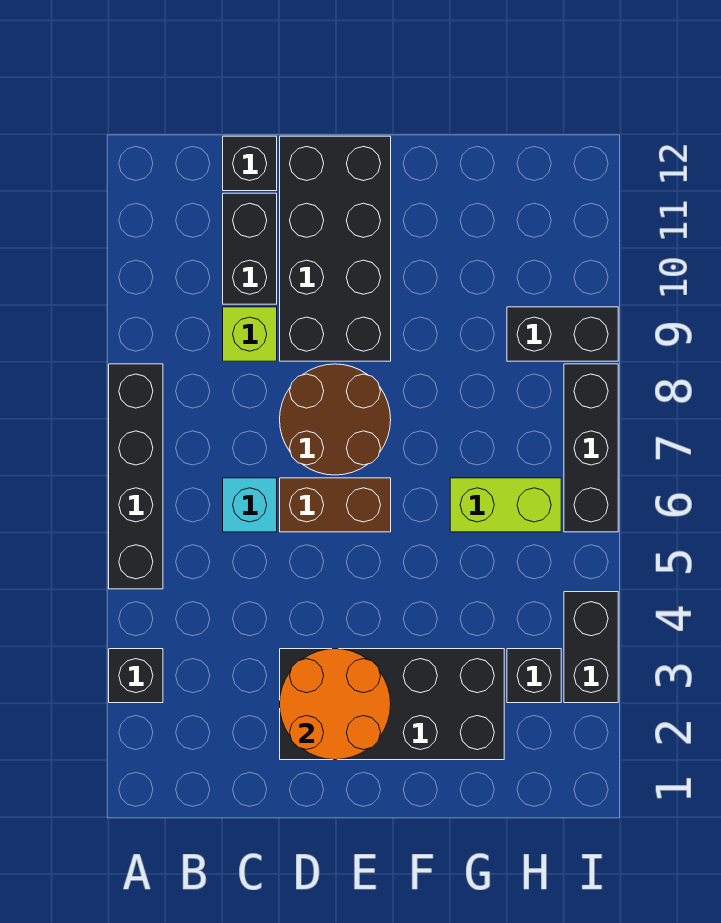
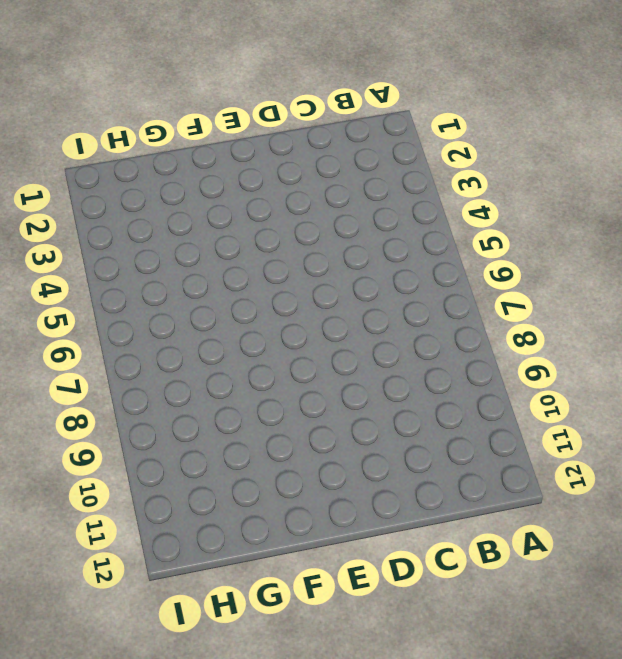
none -> black brick A3 level 1
none -> black brick A5:A8 level 1
none -> cyan brick C6 level 1

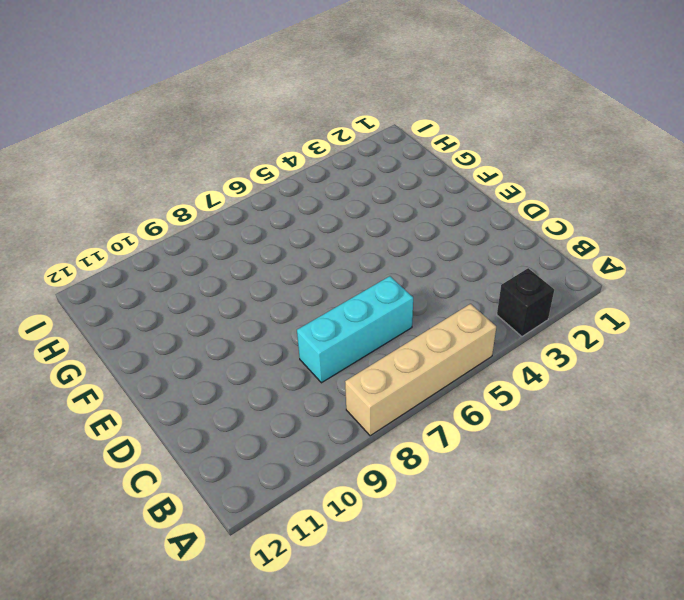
tan brick A5:A8 level 1 -> black brick A5:A8 level 1
cyan brick C6:C8 level 1 -> cyan brick C6 level 1
none -> lime brick C9 level 1
none -> black brick C10:C11 level 1
none -> black brick C12 level 1

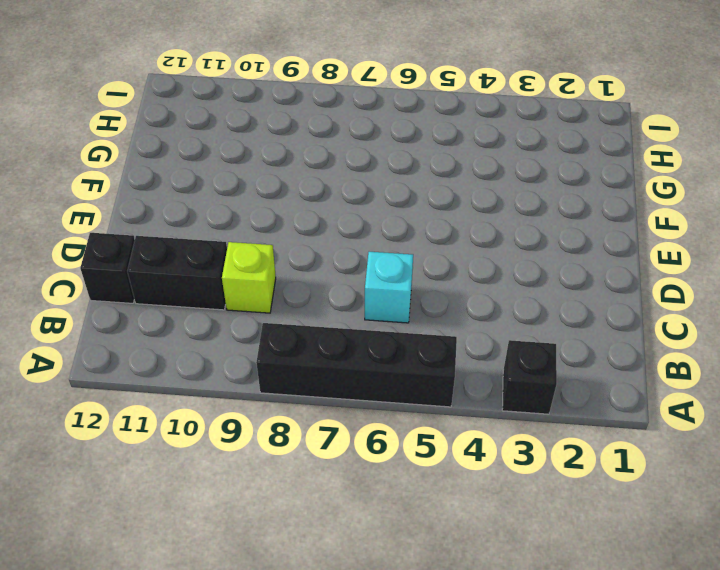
none -> black brick D2:G3 level 1
none -> brown brick D6:E6 level 1
none -> brown round brick D7:E8 level 1

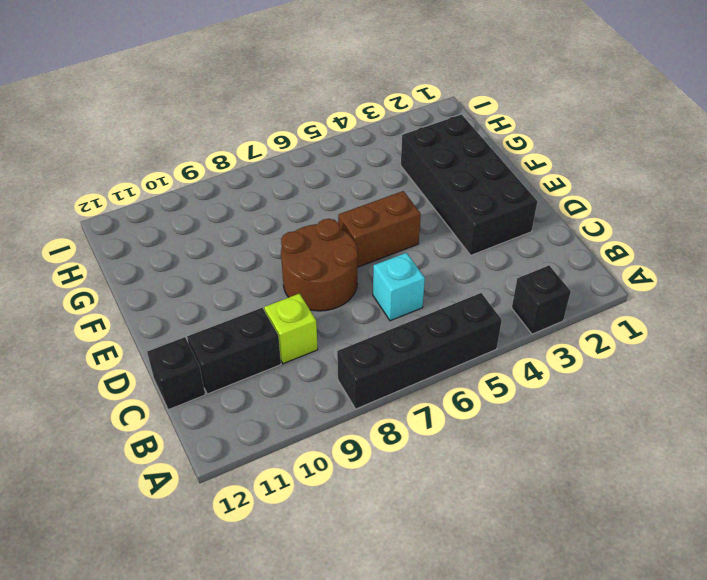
brown brick E5:E6 level 1 -> brown brick D6:E6 level 1
none -> black brick D9:E12 level 1
none -> lime brick G6:H6 level 1
none -> black brick H3 level 1

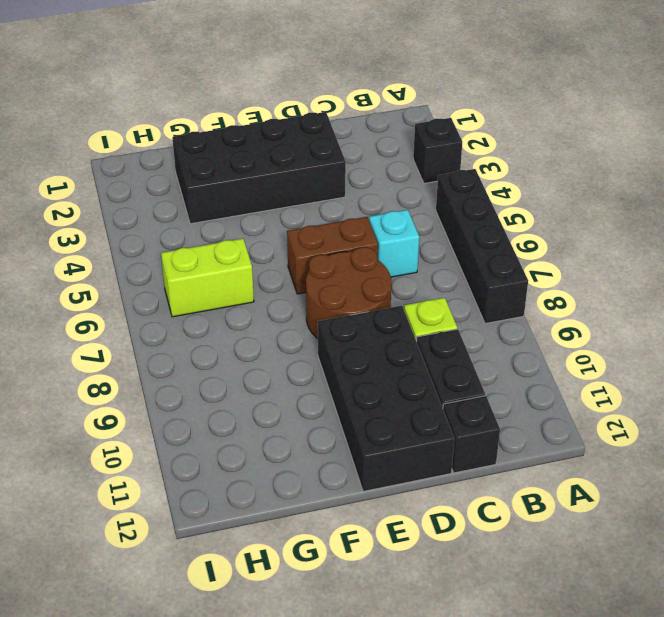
none -> black brick H3 level 1
none -> black brick H9:I9 level 1
none -> black brick I3:I4 level 1

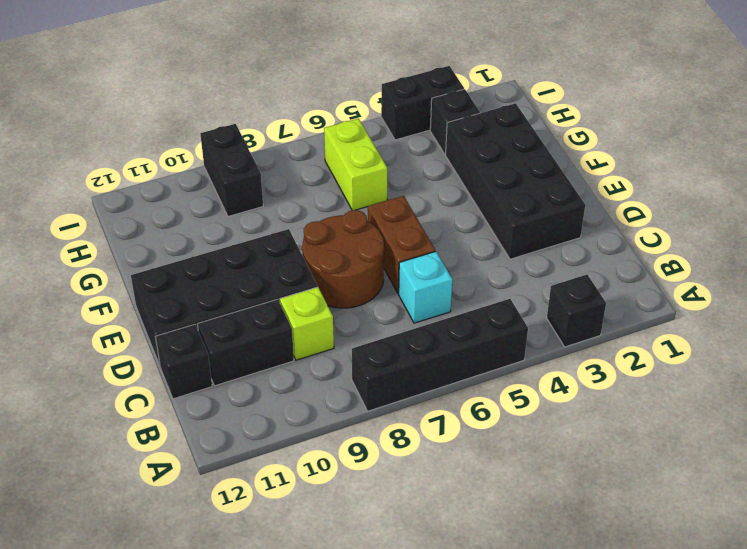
none -> black brick I6:I8 level 1
none -> orange round brick D2:E3 level 2

